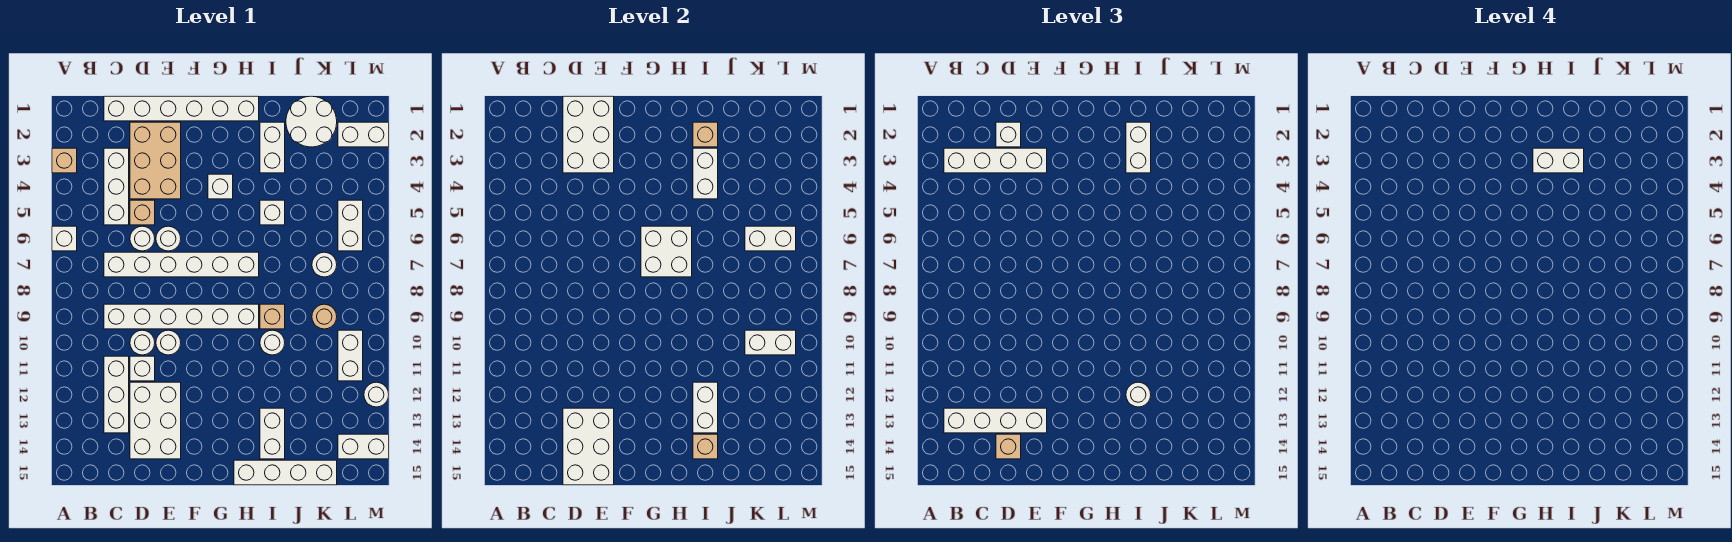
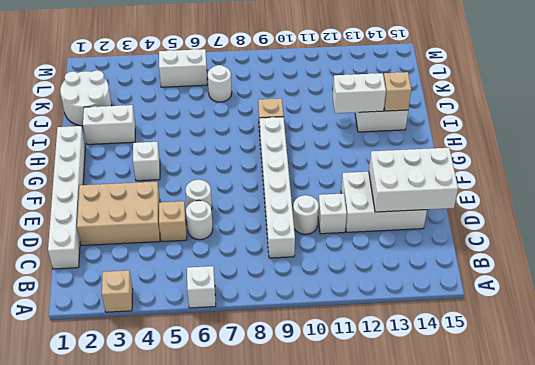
none -> white brick C3:C5 level 1
none -> white brick C7:H7 level 1
none -> white brick C11:C13 level 1
none -> white round brick E10 level 1

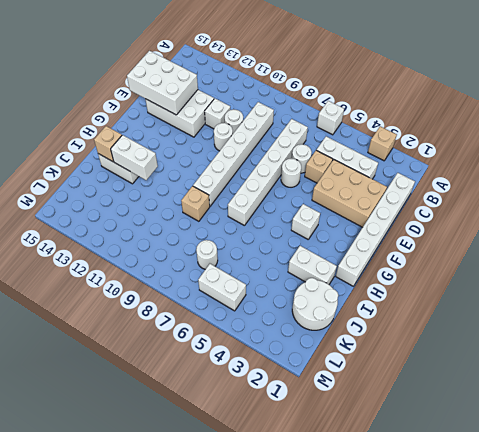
none -> white brick C11:C13 level 1
none -> white brick H15:K15 level 1
none -> white brick I5 level 1
none -> white round brick I10 level 1

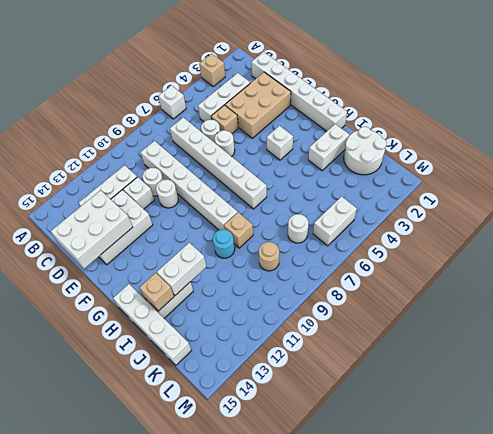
cyan round brick I10 level 1 -> white round brick I10 level 1
none -> white brick I5 level 1
none -> white brick L2:M2 level 1
none -> white brick L10:L11 level 1
none -> white brick L14:M14 level 1

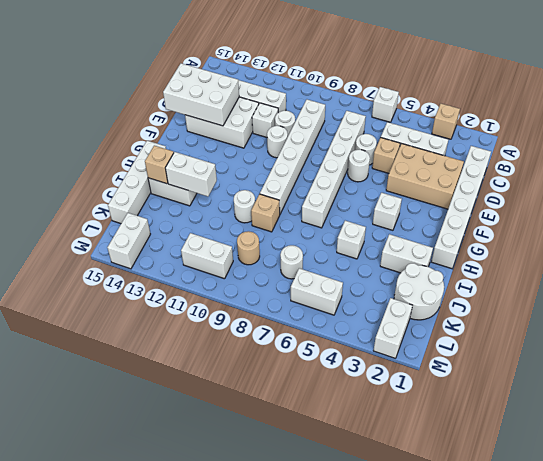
none -> white round brick M12 level 1
none -> white brick D1:E3 level 2
none -> white brick G6:H7 level 2
none -> tan brick I2 level 2

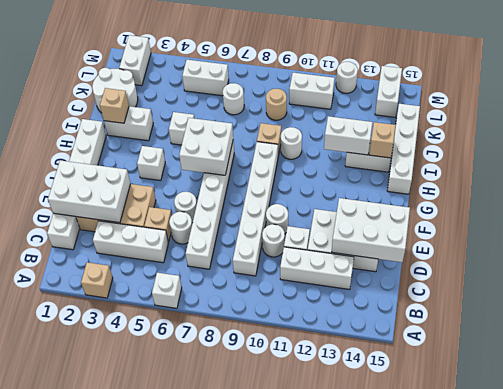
none -> white brick I3:I4 level 2
none -> white brick K6:L6 level 2
none -> white brick K10:L10 level 2
none -> white brick B3:E3 level 3

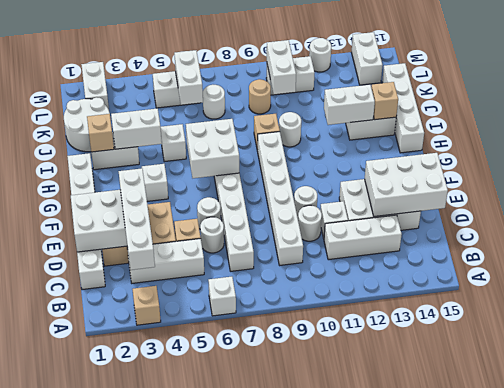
none -> white brick B13:E13 level 3
none -> white brick D2 level 3
none -> tan brick D14 level 3
none -> white brick I2:I3 level 3

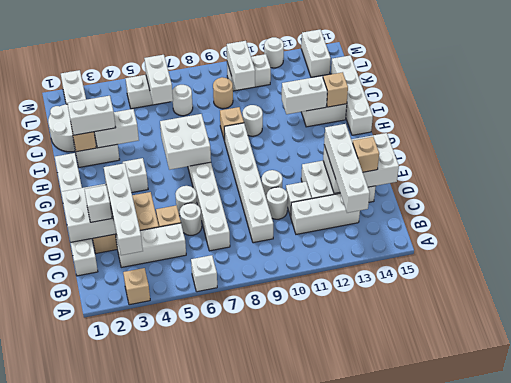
none -> white brick I5 level 1
none -> white round brick I12 level 3
none -> white brick H3:I3 level 4

